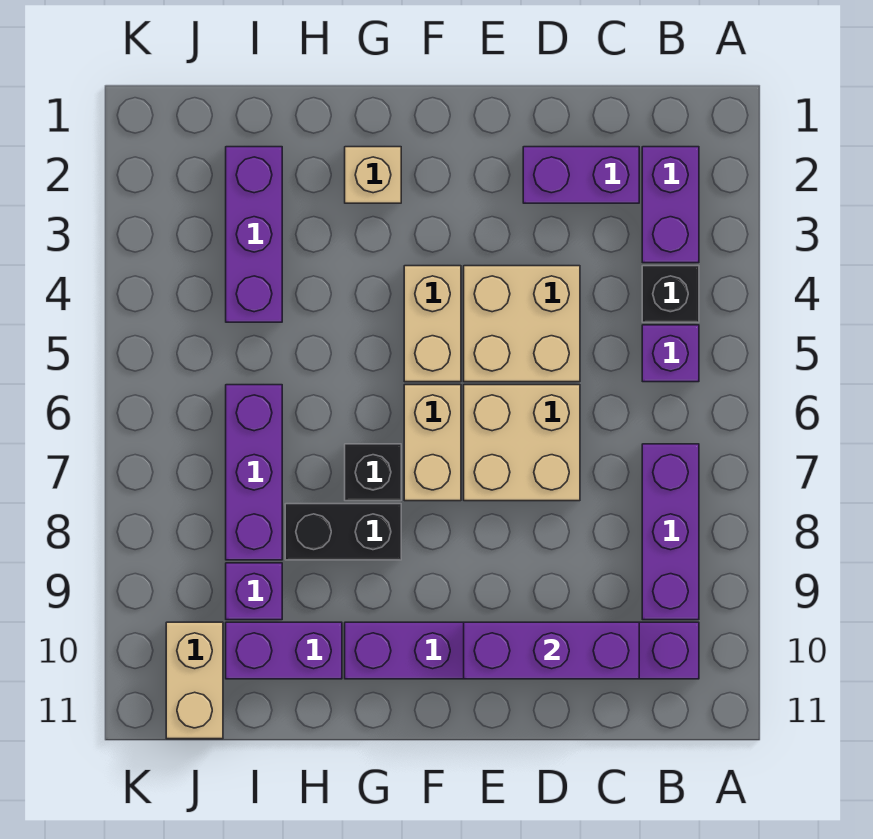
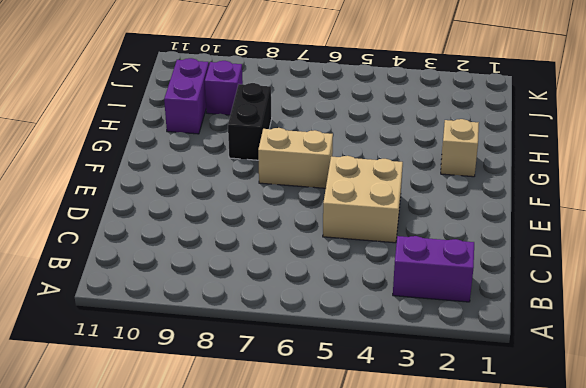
none -> black brick B4 level 1
none -> purple brick B5 level 1
none -> purple brick B7:B9 level 1

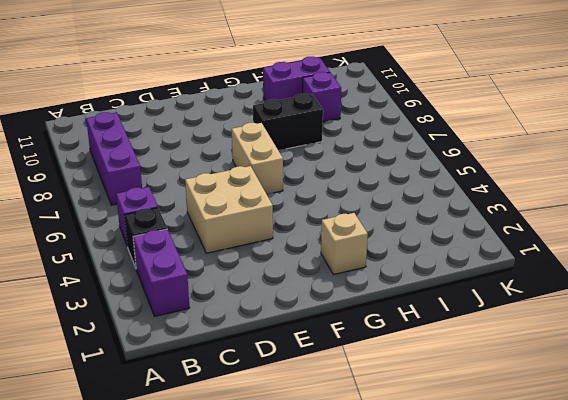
none -> purple brick B10:G10 level 1
none -> purple brick C2:D2 level 1
none -> tan brick D6:E7 level 1

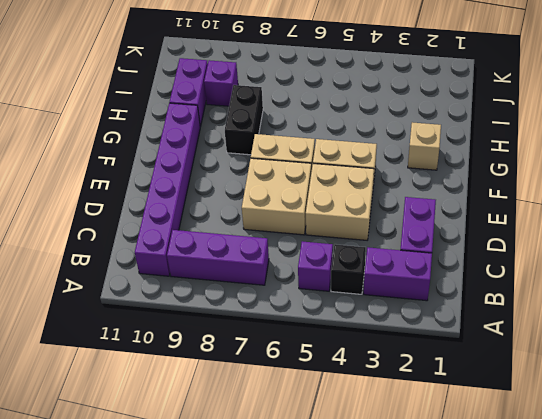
none -> black brick G7 level 1
none -> purple brick I2:I4 level 1
none -> purple brick I6:I8 level 1

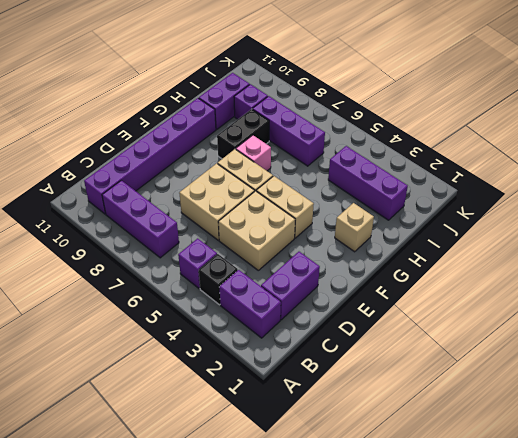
pink brick G7 level 1 -> black brick G7 level 1
none -> tan brick J10:J11 level 1
none -> purple brick C10:E10 level 2

